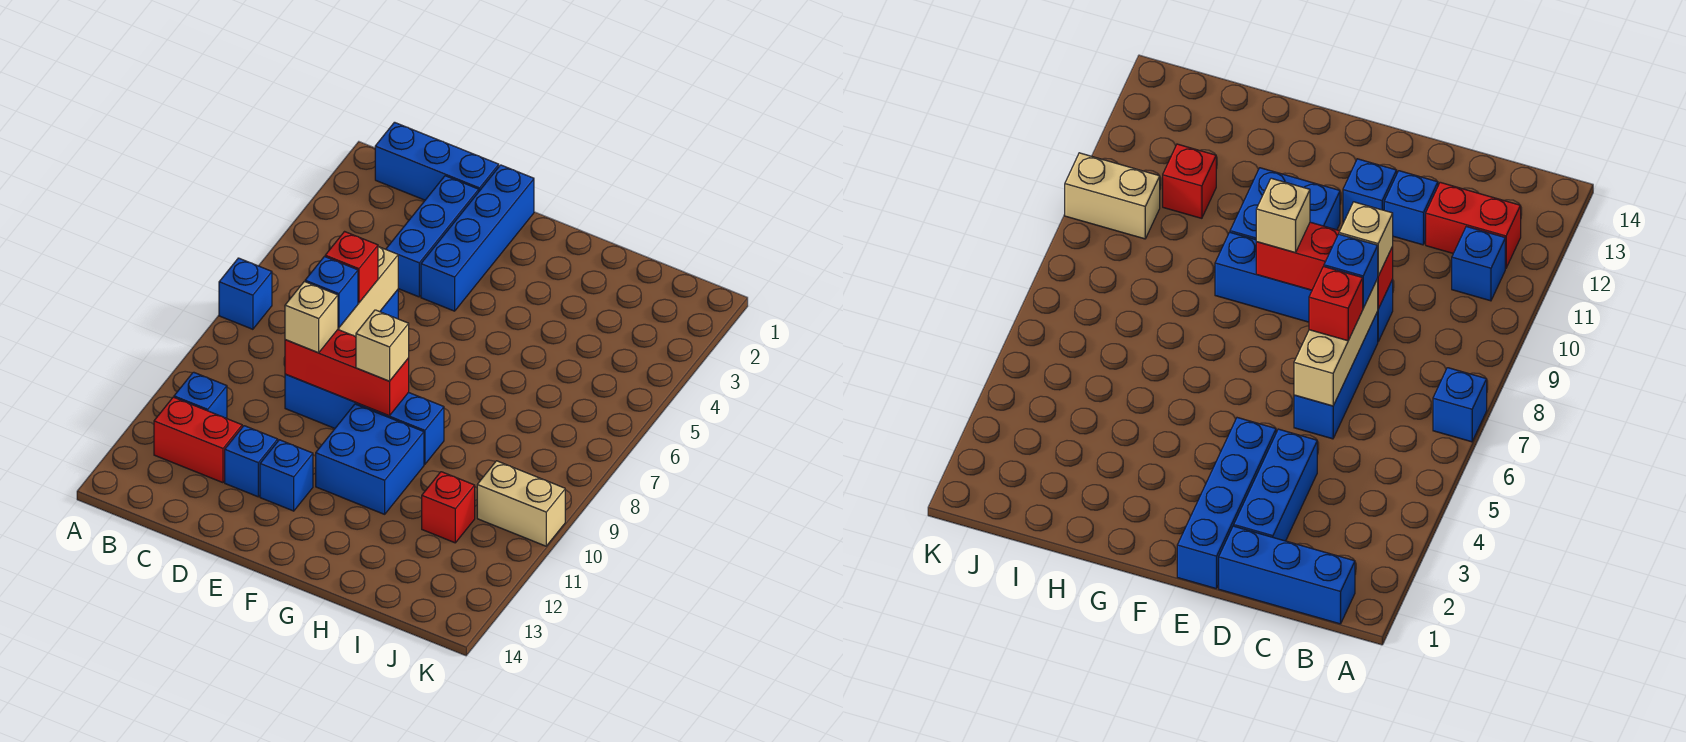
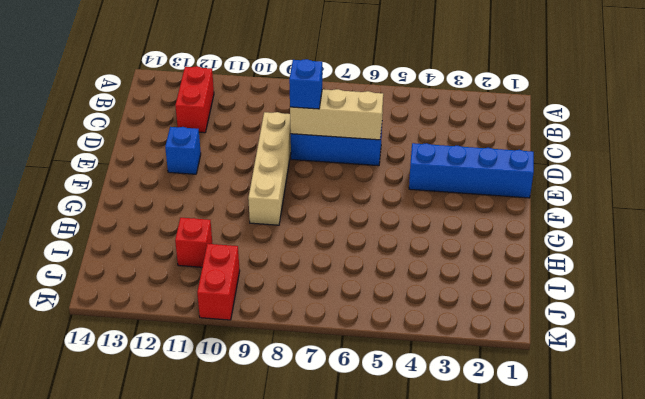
tan brick D9:G9 level 1 -> blue brick D9:G9 level 1
red brick J10:K10 level 1 -> tan brick J10:K10 level 1
none -> blue brick A7 level 1
none -> blue brick B1:D1 level 1
none -> blue brick B11 level 1

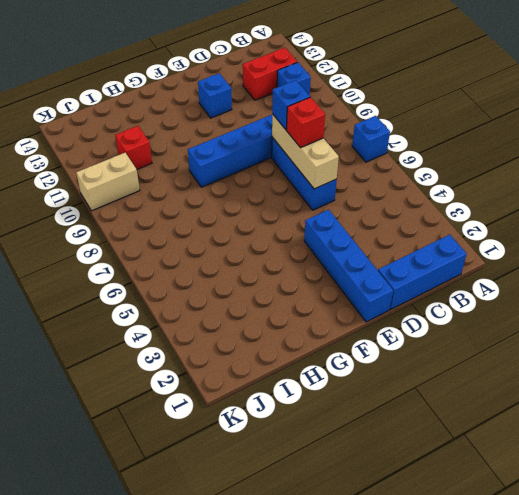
none -> blue brick D2:D4 level 1
none -> blue brick D12 level 1
none -> blue brick F10:G11 level 1

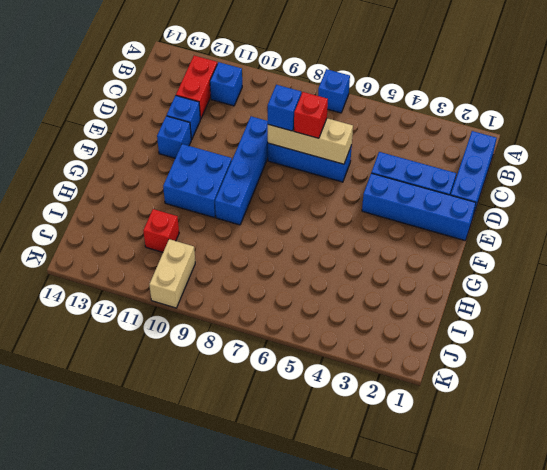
none -> red brick D9:F9 level 2
none -> tan brick D9 level 3
none -> tan brick F9 level 3

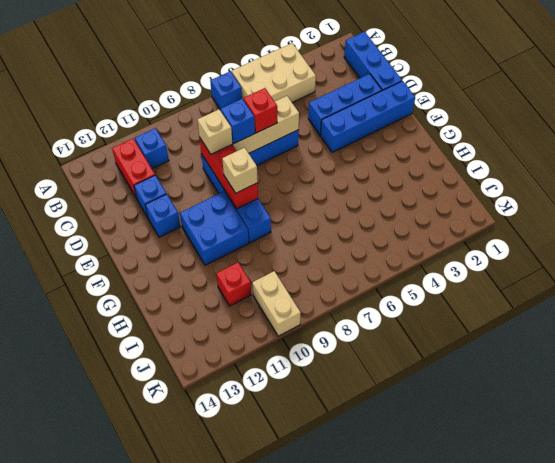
tan brick A4:B6 level 1 -> none

